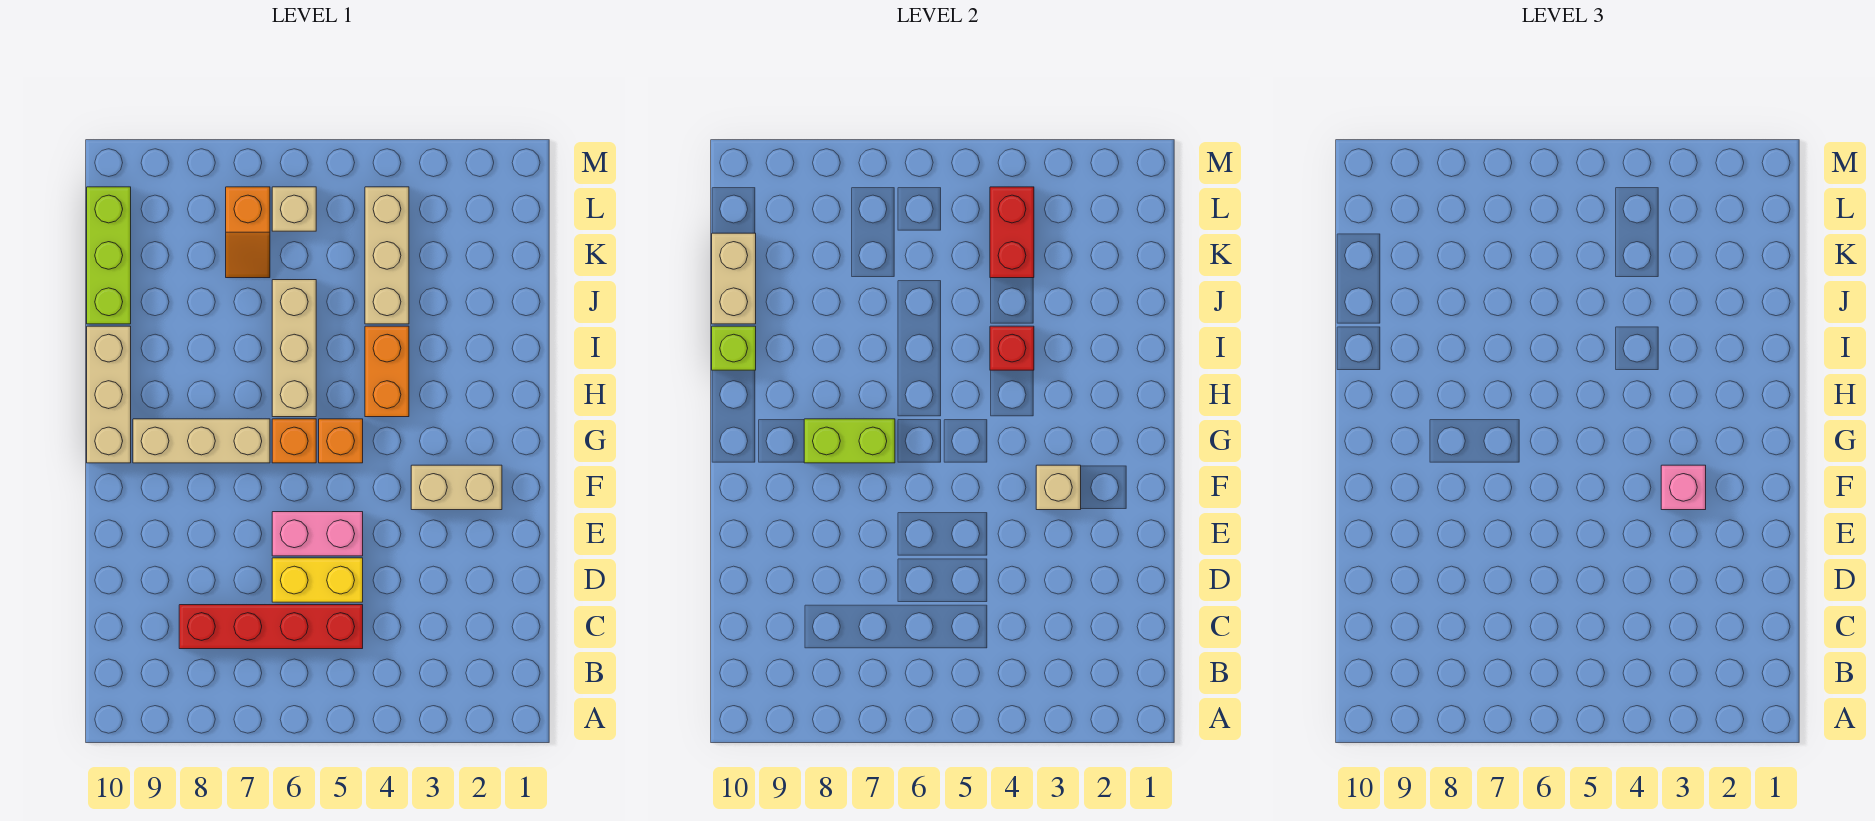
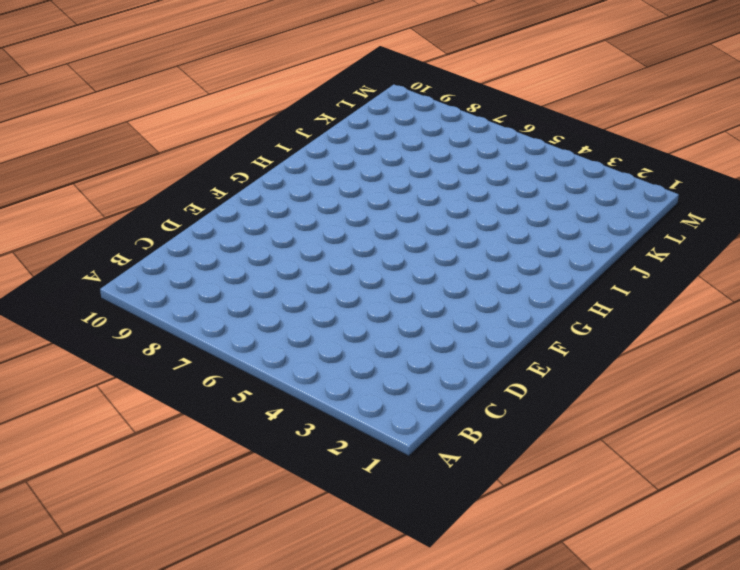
none -> red brick C5:C8 level 1
none -> yellow brick D5:D6 level 1
none -> pink brick E5:E6 level 1

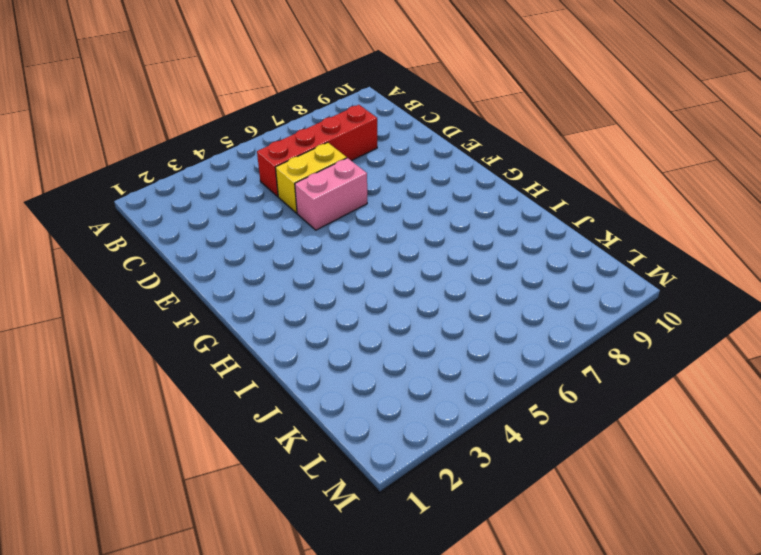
none -> tan brick F2:F3 level 1
none -> orange brick G5 level 1
none -> orange brick G6 level 1

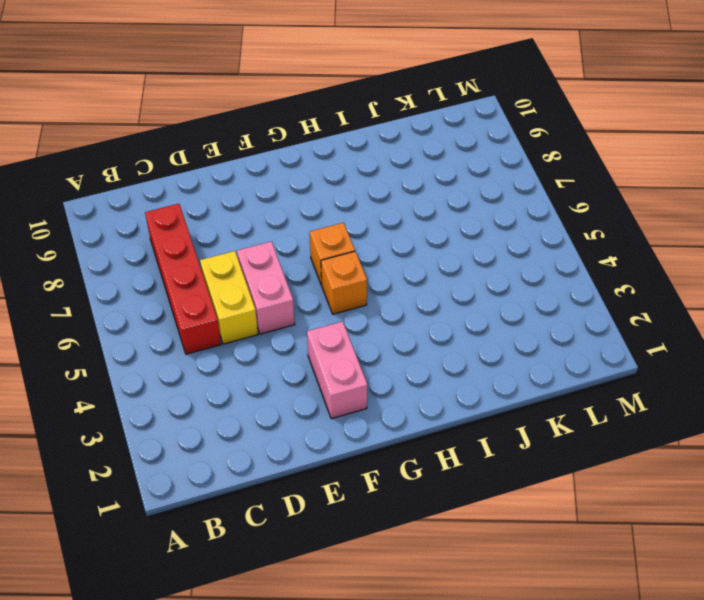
pink brick F2:F3 level 1 -> tan brick F2:F3 level 1
none -> tan brick G7:G9 level 1
none -> tan brick G10:I10 level 1
none -> orange brick H4:I4 level 1

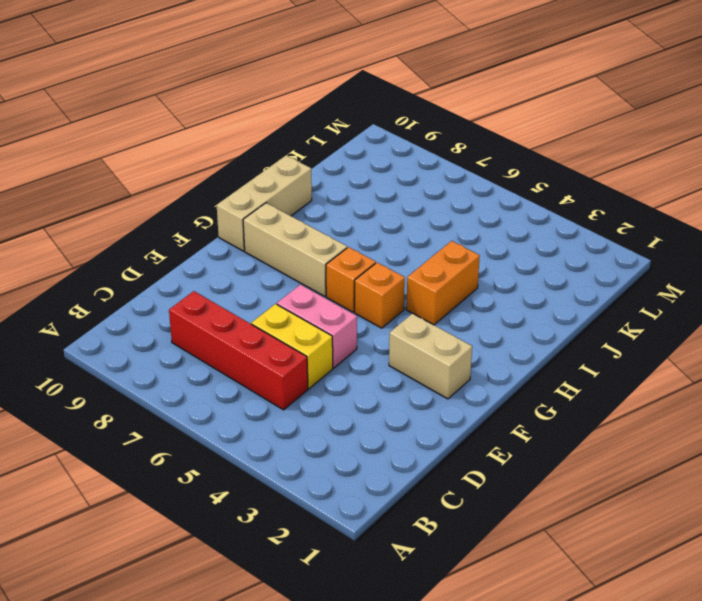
none -> tan brick H6:J6 level 1
none -> tan brick J4:L4 level 1
none -> lime brick J10:L10 level 1

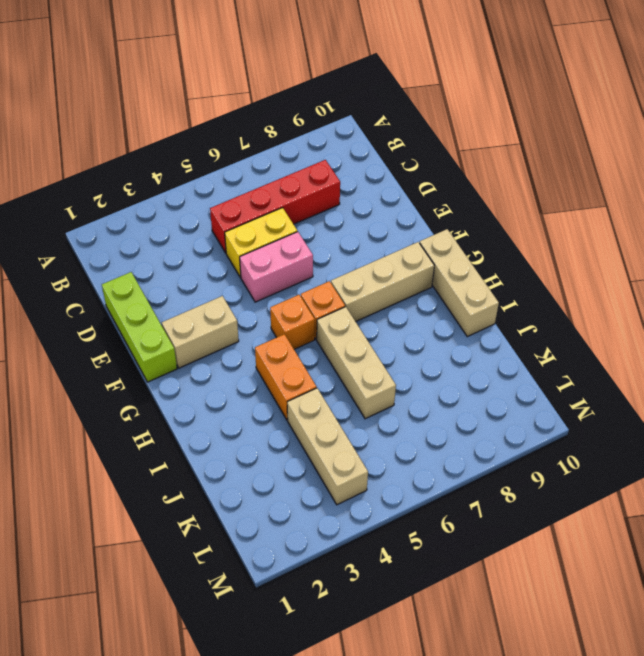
lime brick D1:F1 level 1 -> lime brick J10:L10 level 1
none -> orange slope K7:L7 level 1 top L
none -> tan brick L6 level 1
none -> tan brick F3 level 2

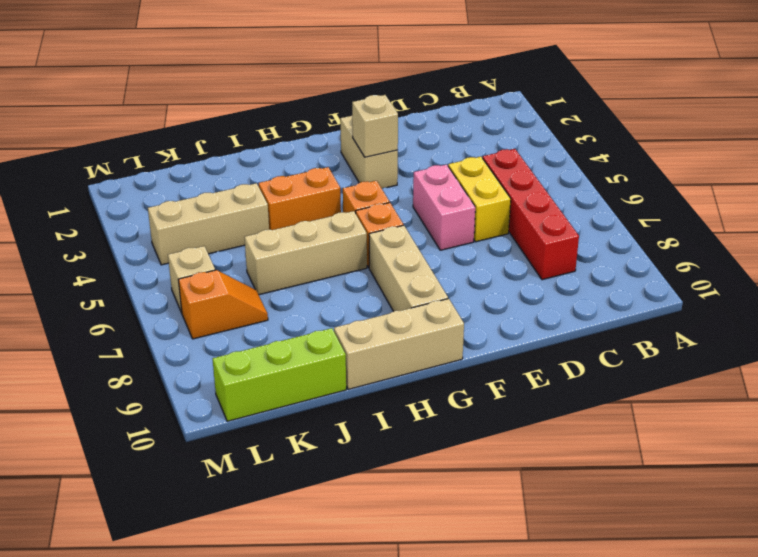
none -> lime brick G7:G8 level 2
none -> red brick I4 level 2
none -> lime brick I10 level 2

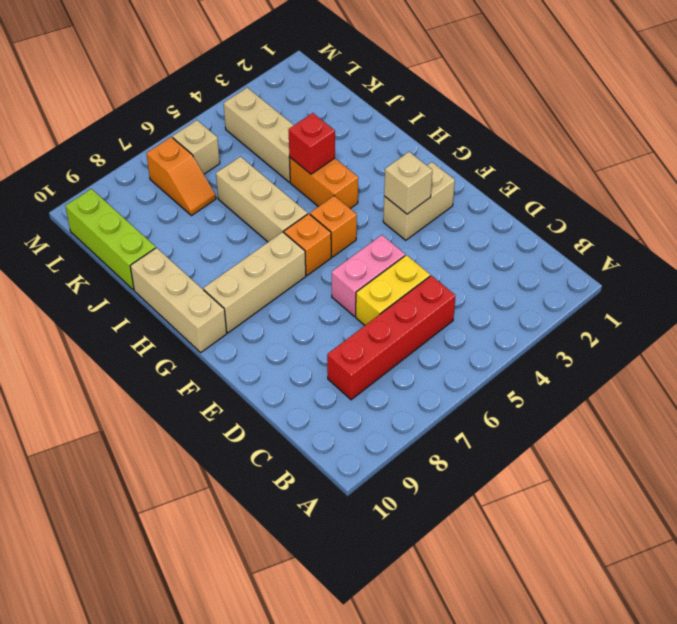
none -> lime brick G7:G8 level 2
none -> lime brick I10 level 2
none -> tan brick J10:K10 level 2

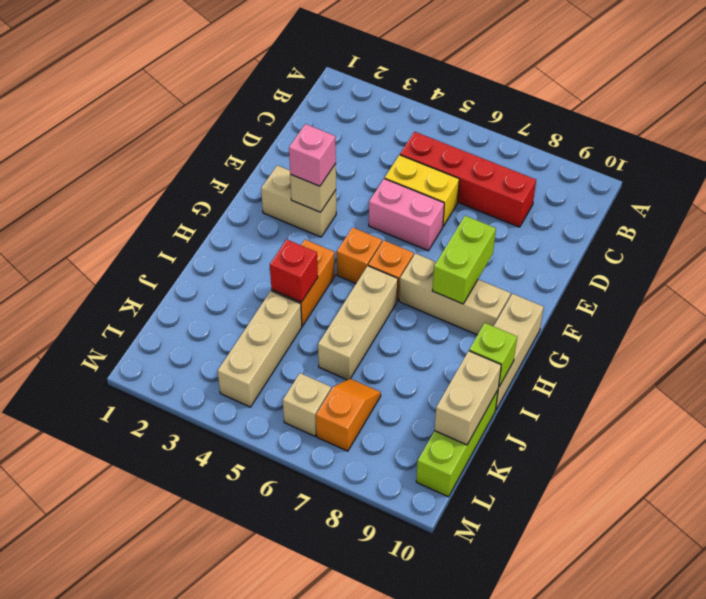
lime brick F8:G8 level 2 -> lime brick G7:G8 level 2
none -> red brick K4:L4 level 2

